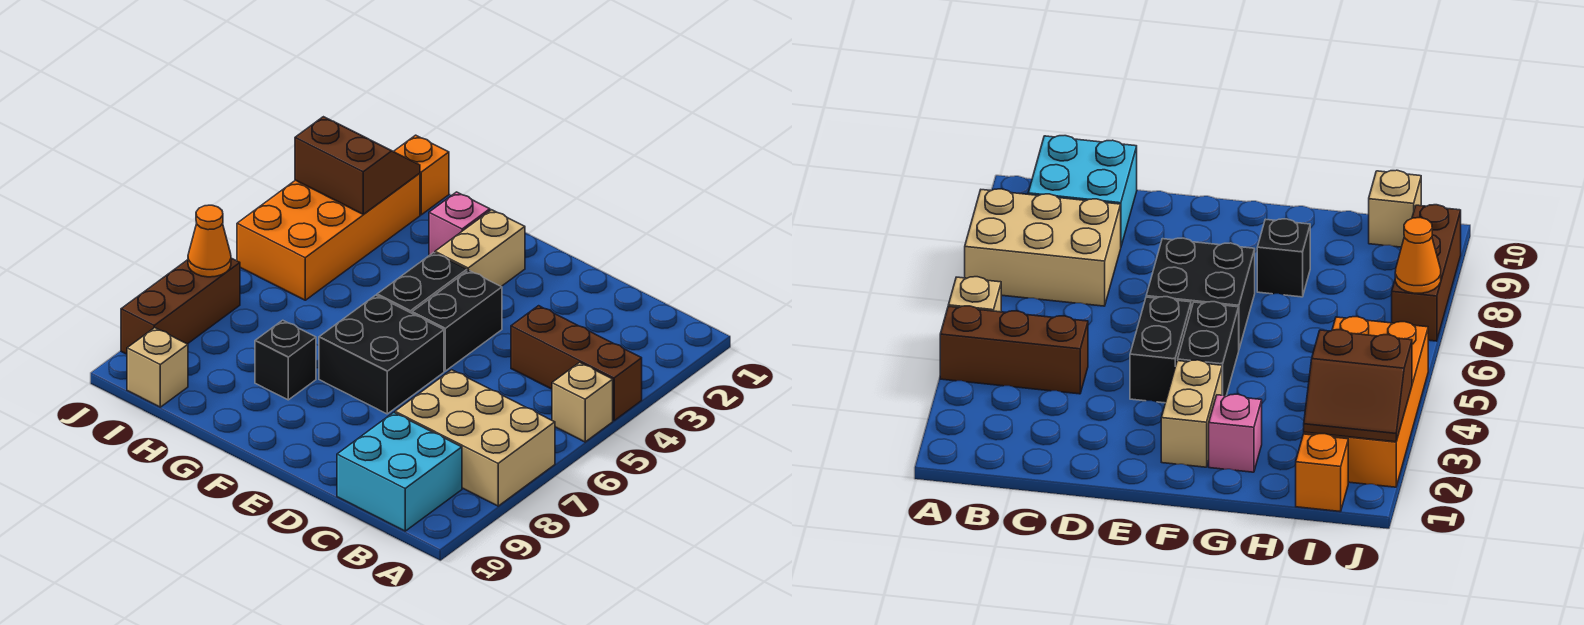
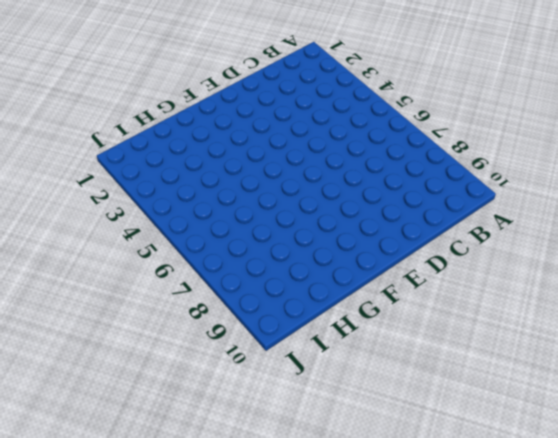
none -> brown brick A4:C4 level 1
none -> tan brick A5 level 1
none -> tan brick A7:C8 level 1

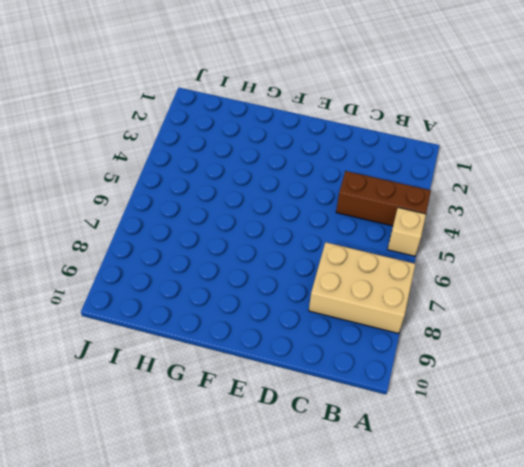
none -> cyan brick B9:C10 level 1
none -> black brick E4:E5 level 1
none -> black brick E6:F7 level 1

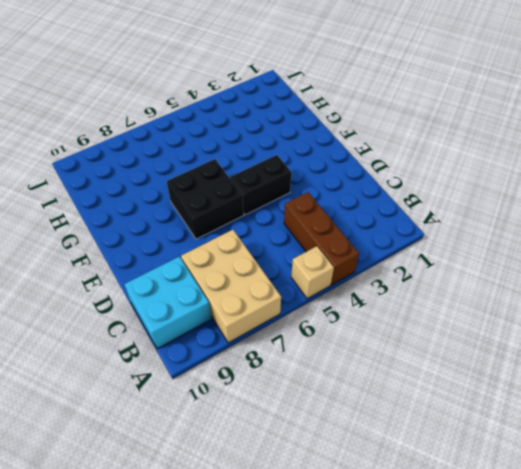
none -> tan brick F2:F3 level 1
none -> black brick F4:F5 level 1
none -> pink brick G2 level 1

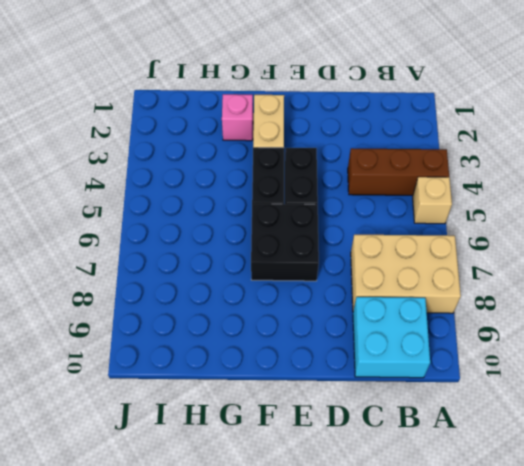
none -> black brick G8 level 1
none -> orange brick I1 level 1
none -> orange brick I2:J5 level 1

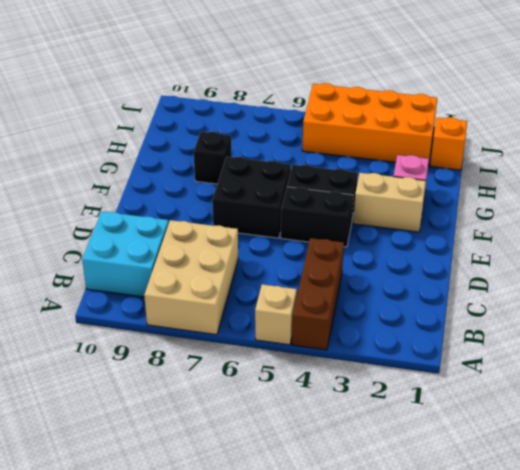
none -> tan brick I10 level 1
none -> brown brick J7:J9 level 1
none -> brown slope I2:J3 level 2 top 3

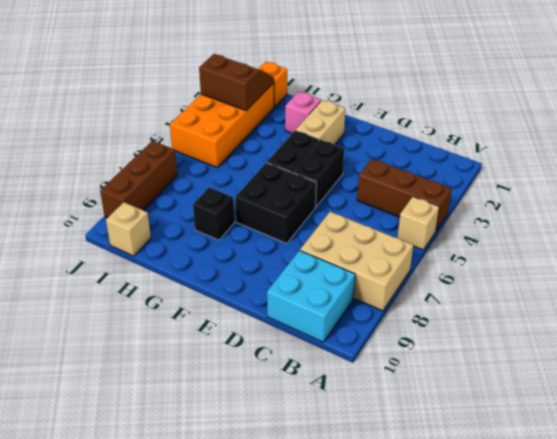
none -> orange cone J7 level 2

